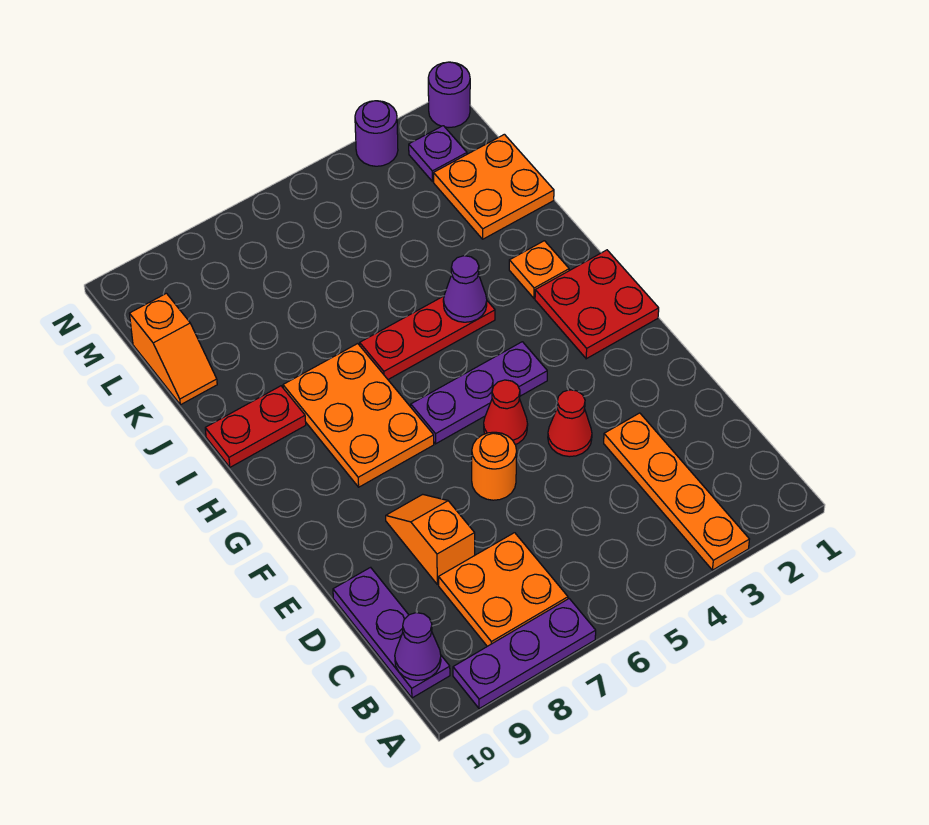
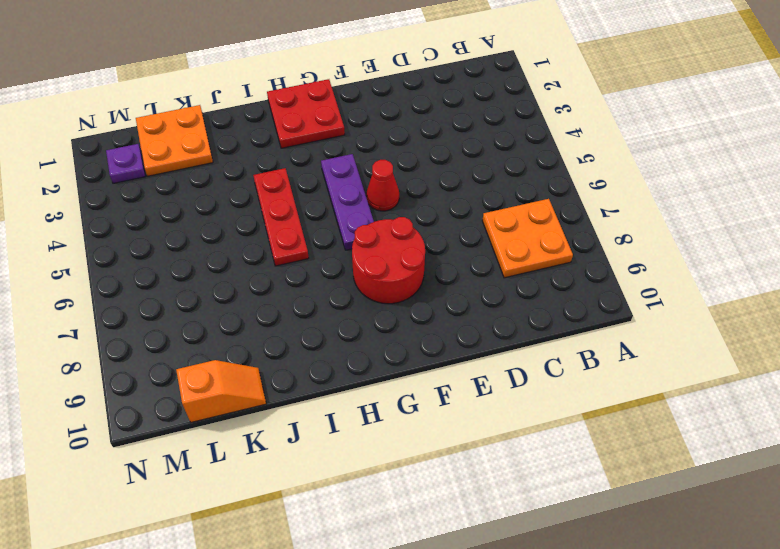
red round brick F7:G8 level 1 -> orange plate G7:I8 level 1
none -> orange plate A3:D3 level 1
none -> purple plate A7:A9 level 1
none -> purple plate B10:D10 level 1

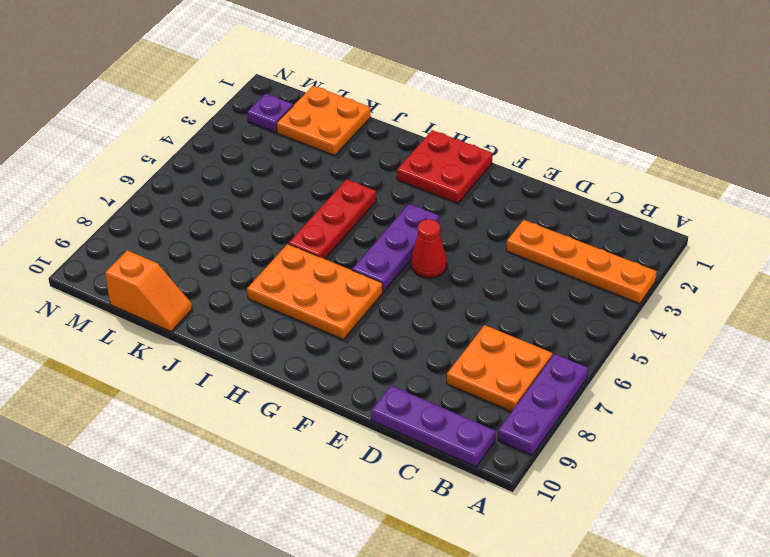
none -> orange slope D8:E8 level 1 top D
none -> red cone E4 level 1
none -> orange round brick E6 level 1

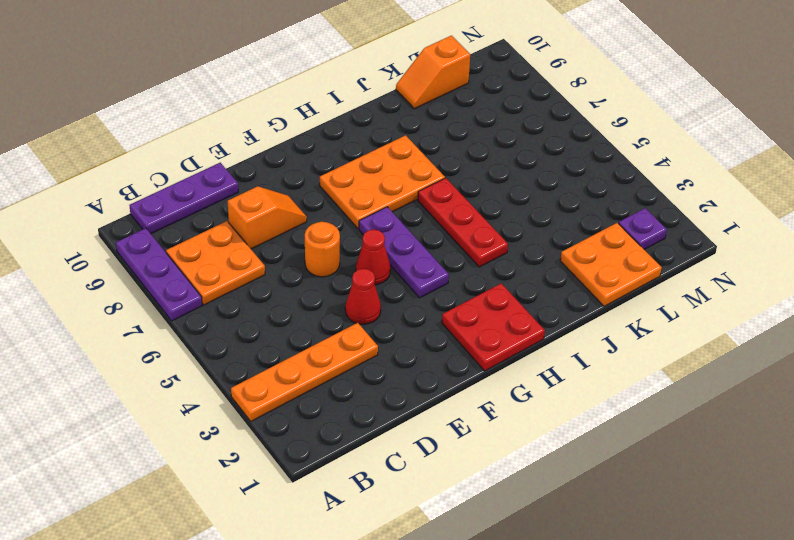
none -> orange plate I2 level 1
none -> red plate I9:I10 level 1
none -> purple round brick N1 level 1

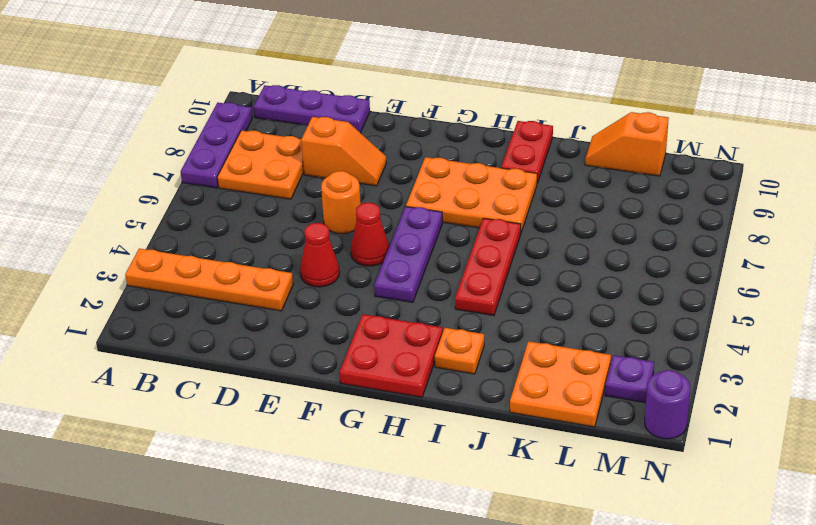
none -> purple round brick N3 level 1
none -> purple cone B10 level 2
none -> purple cone I4 level 2

